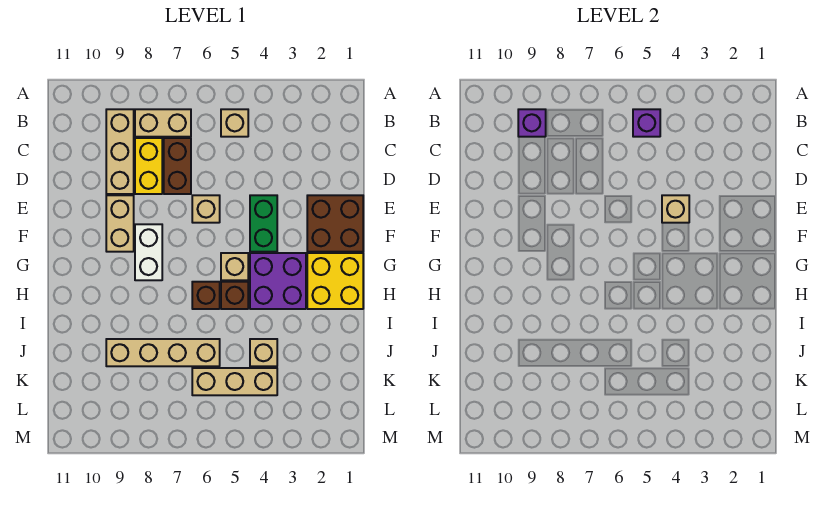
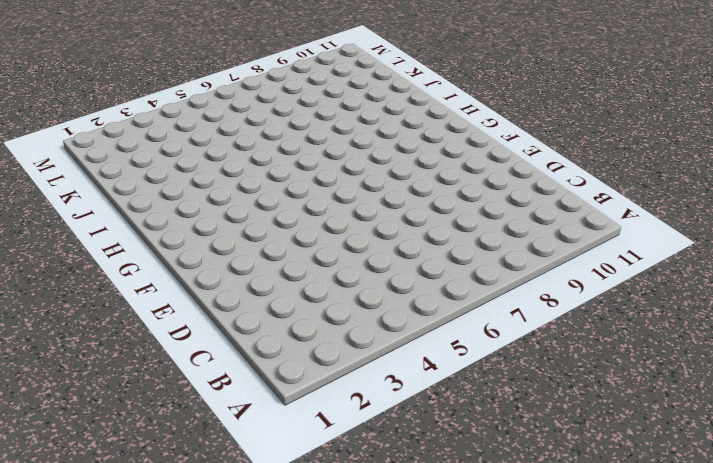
none -> tan brick B5 level 1
none -> tan brick B7:B8 level 1
none -> tan brick B9:D9 level 1

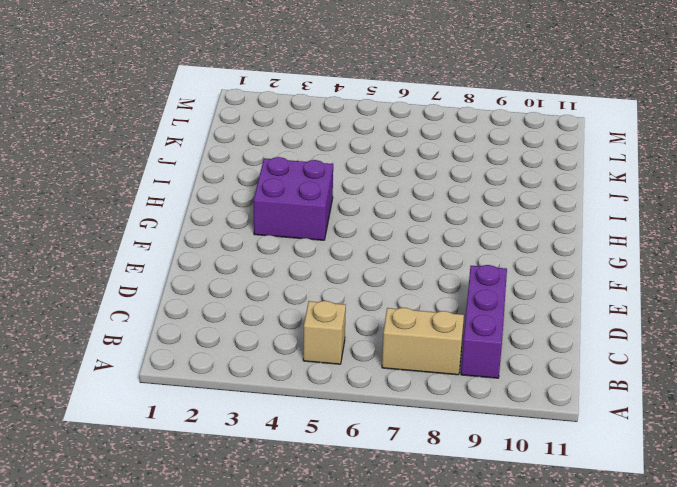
purple brick B9:D9 level 1 -> tan brick B9:D9 level 1
none -> brown brick C7:D7 level 1
none -> yellow brick C8:D8 level 1
none -> brown brick E1:F2 level 1

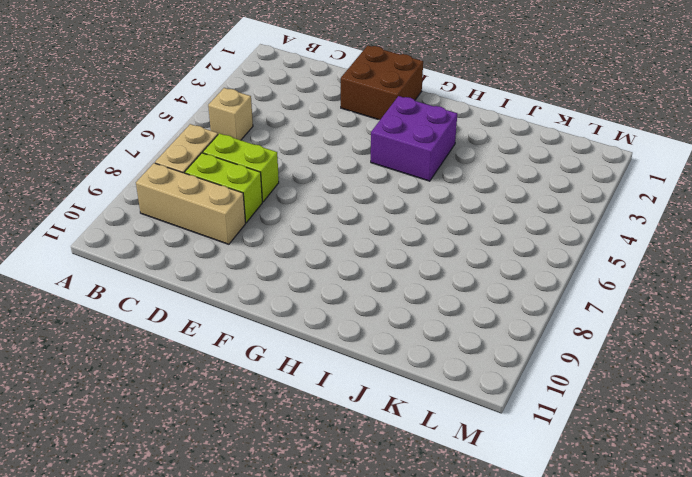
lime brick C7:D7 level 1 -> brown brick C7:D7 level 1
lime brick C8:D8 level 1 -> yellow brick C8:D8 level 1
none -> green brick E4:F4 level 1
none -> tan brick E6 level 1
none -> tan brick E9:F9 level 1

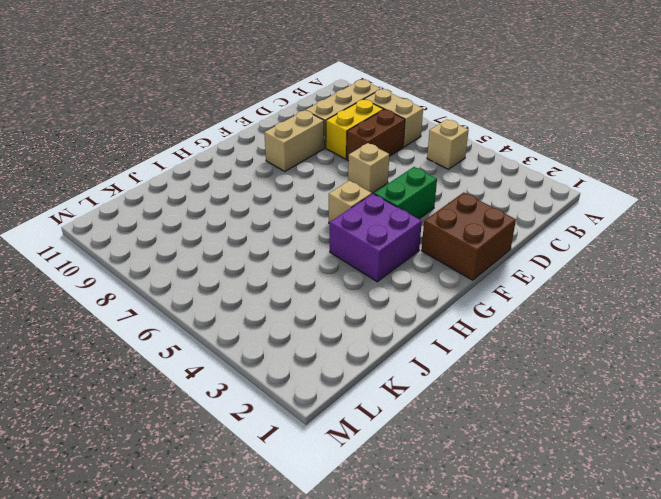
none -> white brick F8:G8 level 1
none -> yellow brick G1:H2 level 1
none -> brown brick H5 level 1

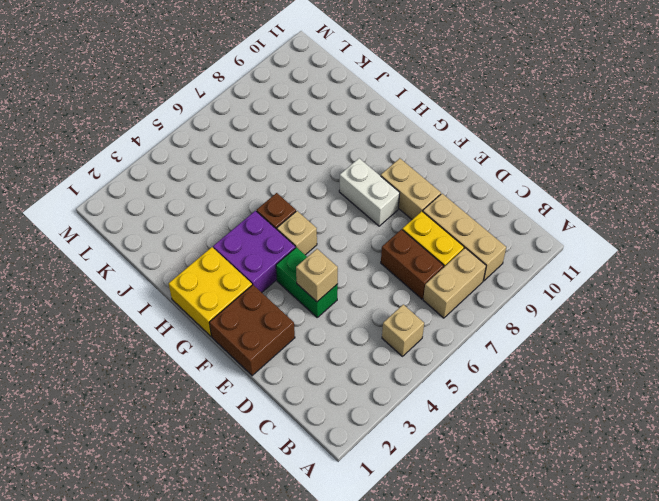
none -> tan brick E6 level 1
none -> brown brick H6 level 1
none -> tan brick J4 level 1

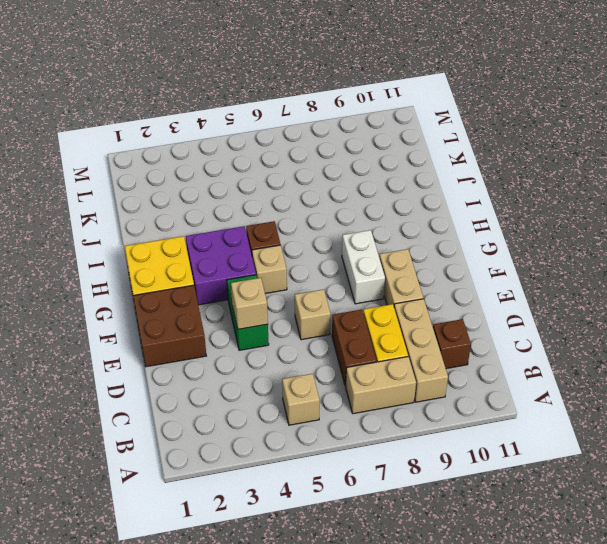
brown brick C10 level 1 -> brown brick H6 level 1
none -> tan brick J4 level 1
none -> tan brick J6:J9 level 1
none -> tan brick K4:K6 level 1

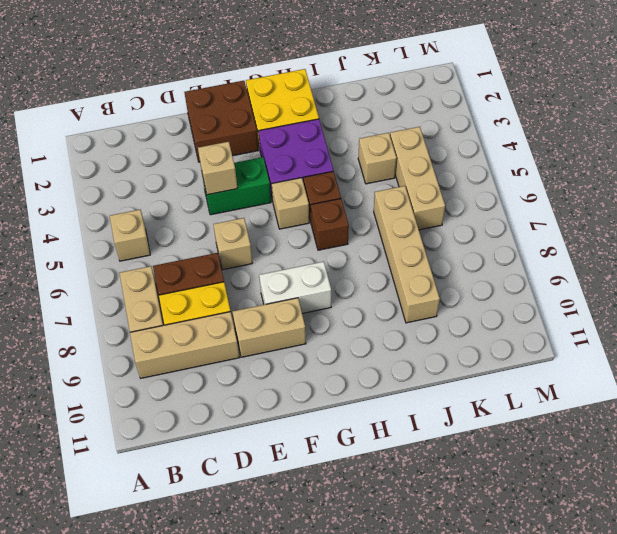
none -> purple brick B5 level 2
none -> purple brick B9 level 2

